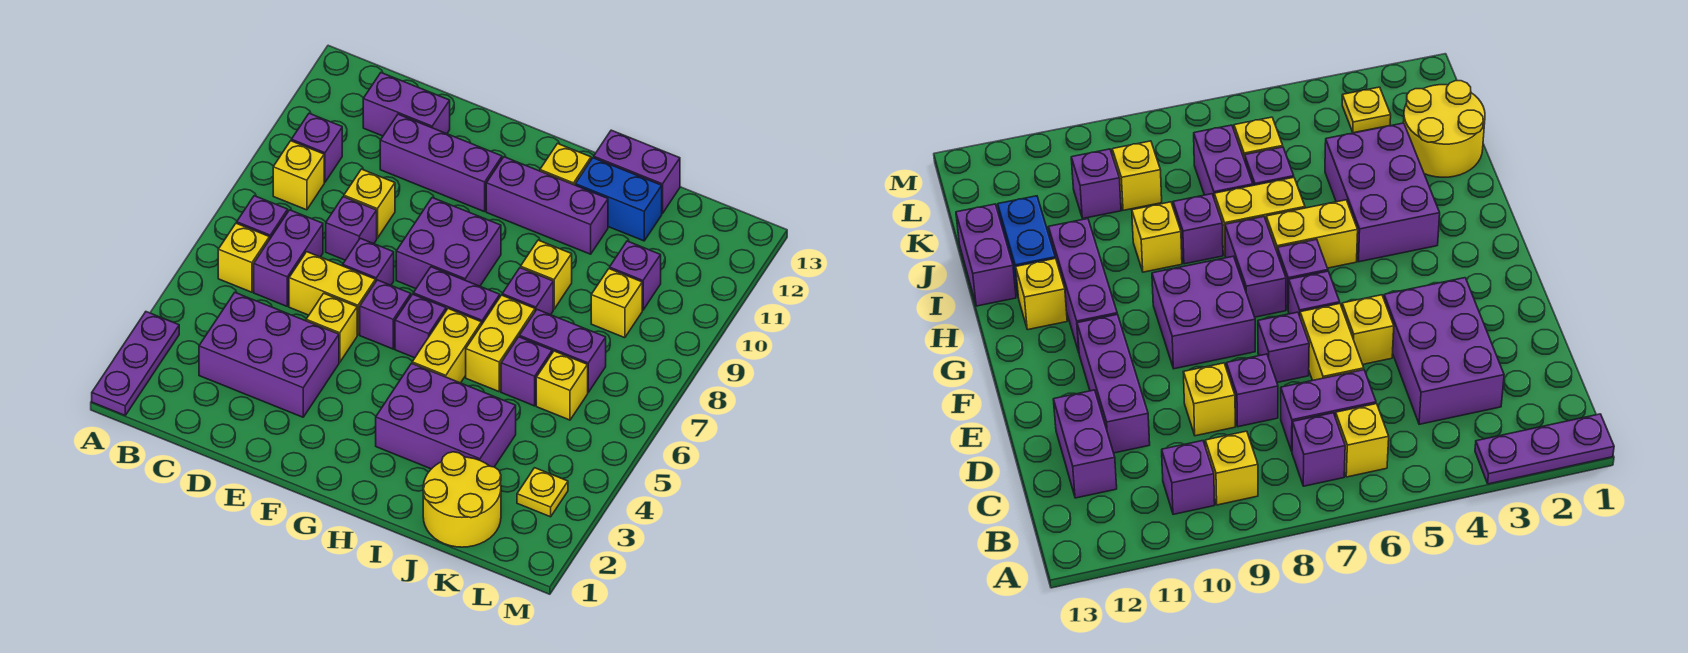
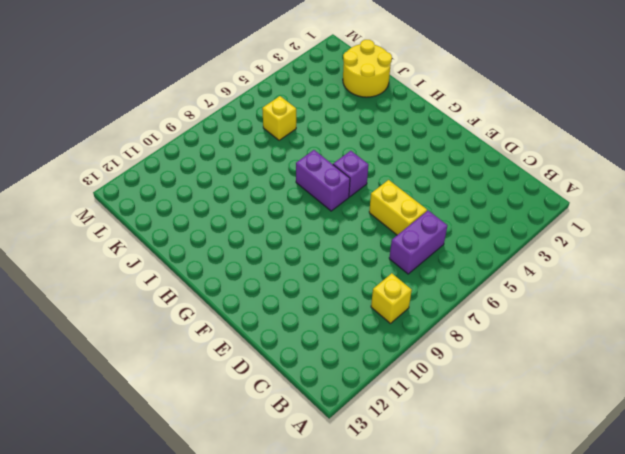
none -> purple plate A1:A3 level 1
none -> yellow brick B6 level 1
none -> purple brick B7 level 1
none -> purple brick B10 level 1

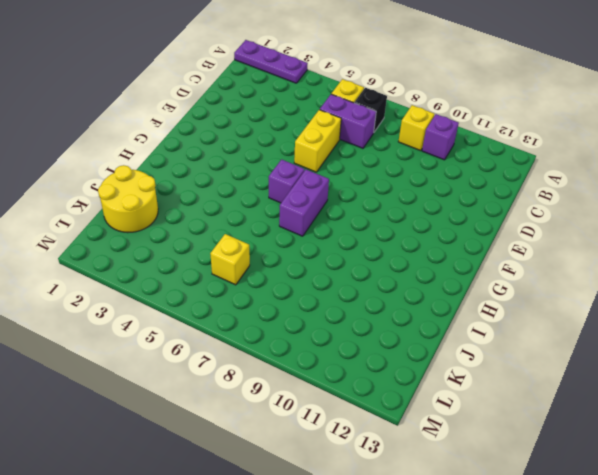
black brick B7 level 1 -> purple brick B7 level 1
none -> purple brick C3:E4 level 1
none -> purple brick C12:D12 level 1
none -> purple brick D8 level 1
none -> yellow brick D9 level 1

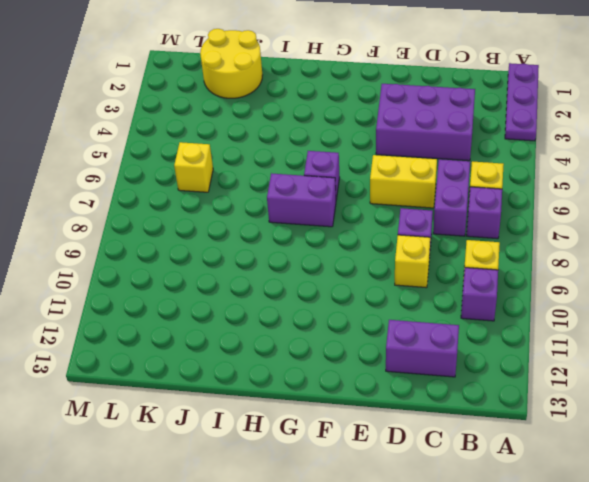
none -> purple brick D11:F11 level 1
none -> yellow brick E5 level 1
none -> purple brick E7 level 1
none -> purple brick F6 level 1

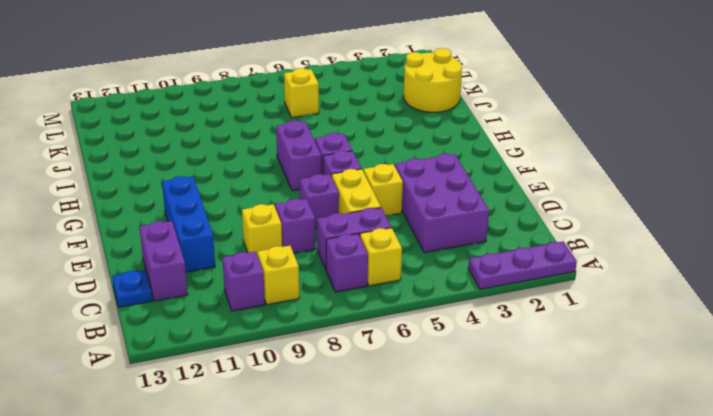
blue plate C13 level 1 -> none
blue brick D11:F11 level 1 -> purple brick D11:F11 level 1
none -> purple brick F8:G9 level 1
none -> purple brick G11:I11 level 1
none -> purple brick H3:J4 level 1
none -> yellow brick H5:H6 level 1

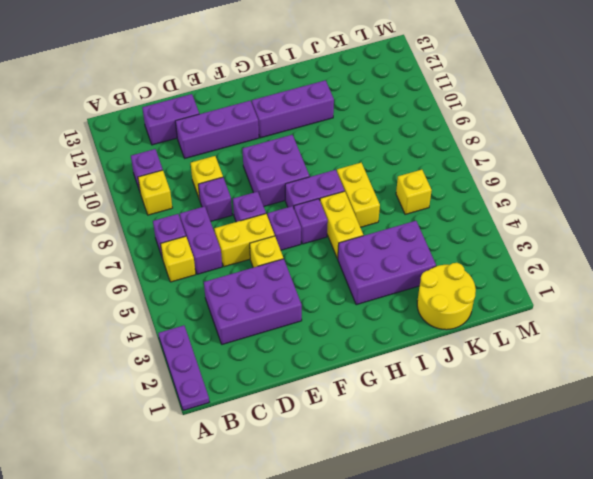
none -> yellow brick H12 level 1
none -> purple brick I8 level 1
none -> yellow brick I9 level 1
none -> blue brick I12:J12 level 1

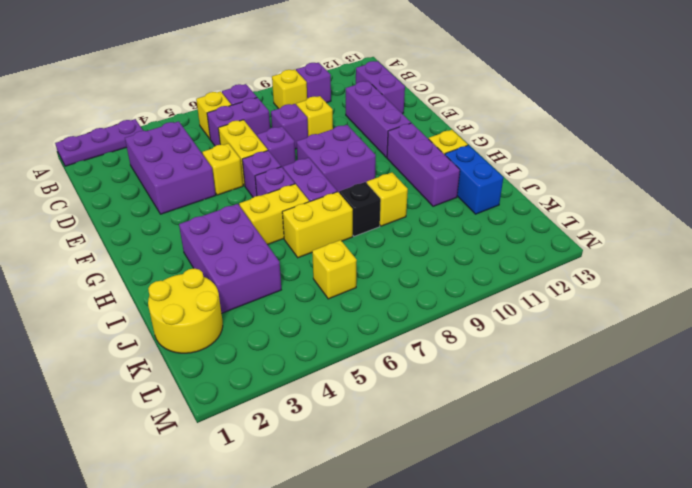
black brick I8 level 1 -> purple brick I8 level 1
none -> purple brick I13:J13 level 1
none -> purple brick J6 level 1
none -> purple brick J7:K7 level 1
none -> yellow brick K9 level 1

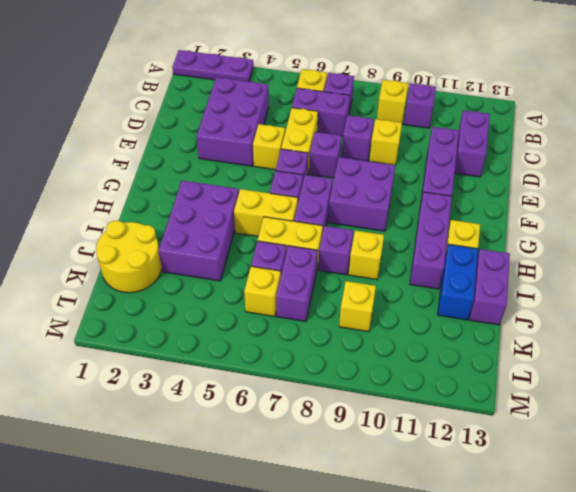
none -> purple brick K10 level 1
none -> yellow plate L3 level 1

